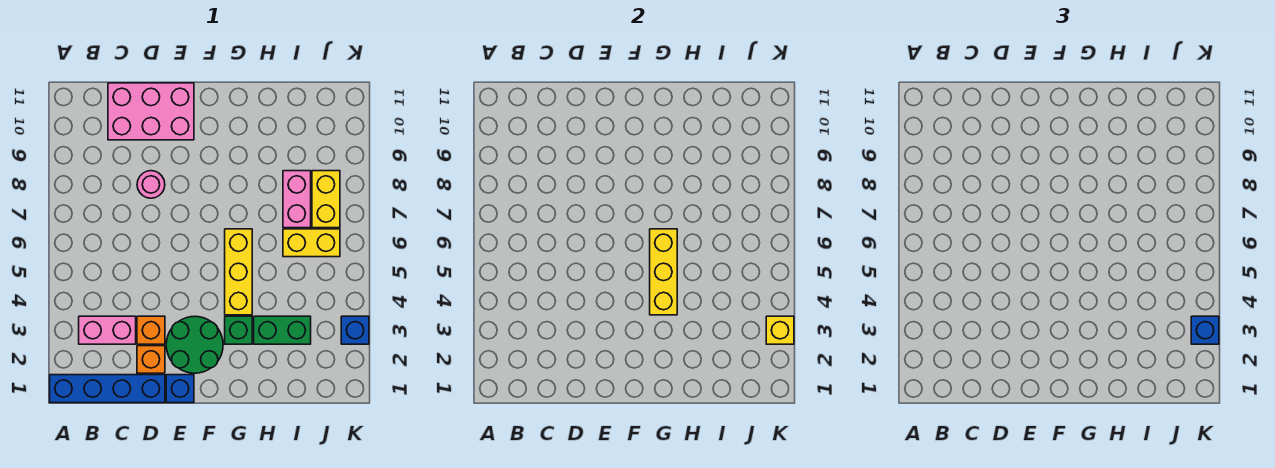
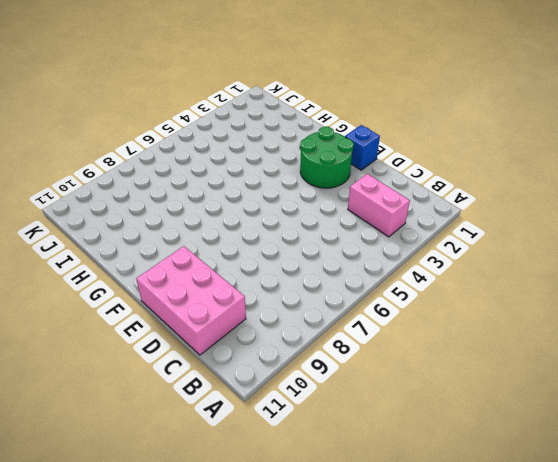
none -> blue brick A1:D1 level 1
none -> orange brick D2 level 1
none -> orange brick D3 level 1

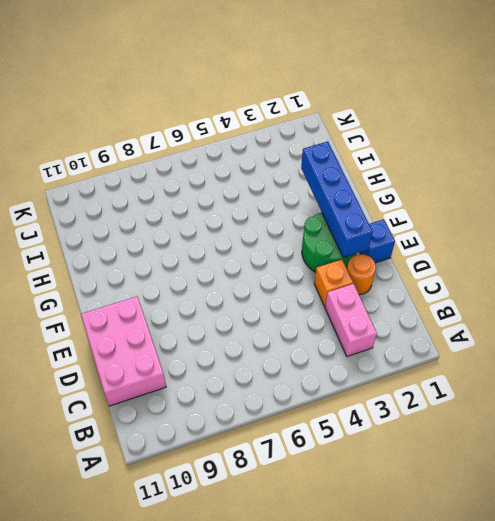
orange round brick D2 level 1 -> orange brick D2 level 1
blue brick E2:H2 level 2 -> blue brick A1:D1 level 1
none -> pink round brick D8 level 1
none -> green brick G3 level 1
none -> yellow brick G4:G6 level 1

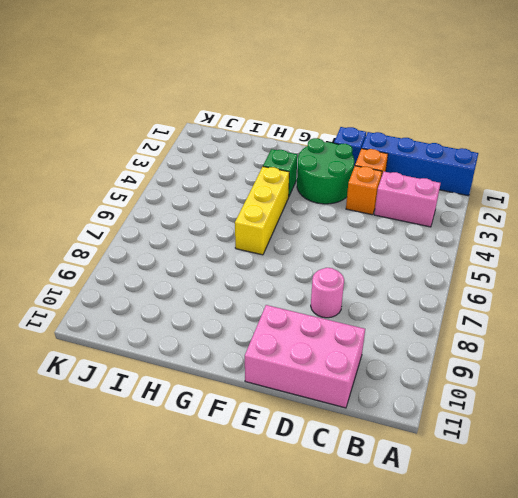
none -> green brick H3:I3 level 1
none -> yellow brick I6:J6 level 1
none -> pink brick I7:I8 level 1

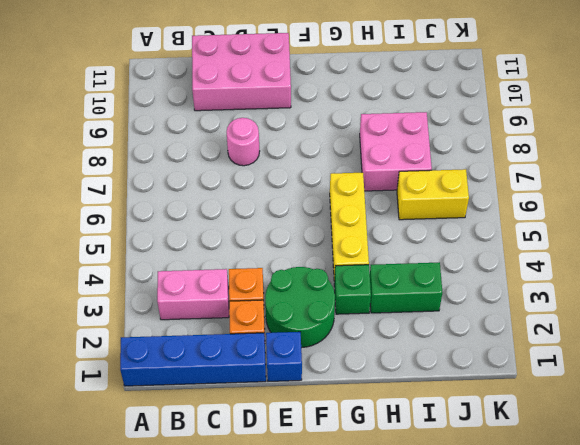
pink brick H7:I8 level 1 -> pink brick I7:I8 level 1
none -> yellow brick J7:J8 level 1
none -> blue brick K3 level 1
none -> yellow brick G4:G6 level 2

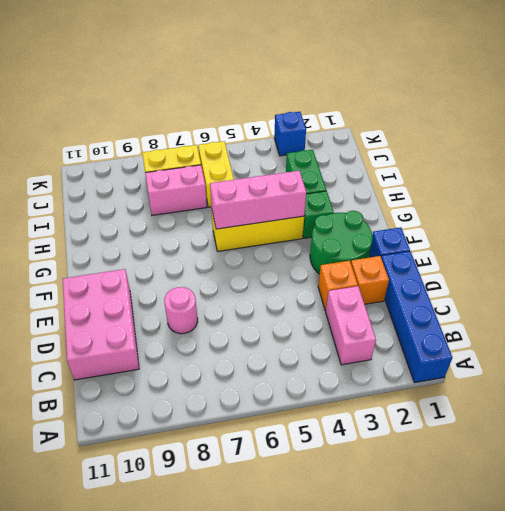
pink brick G4:G6 level 2 -> yellow brick G4:G6 level 2
none -> yellow brick K3 level 2
none -> blue brick K3 level 3

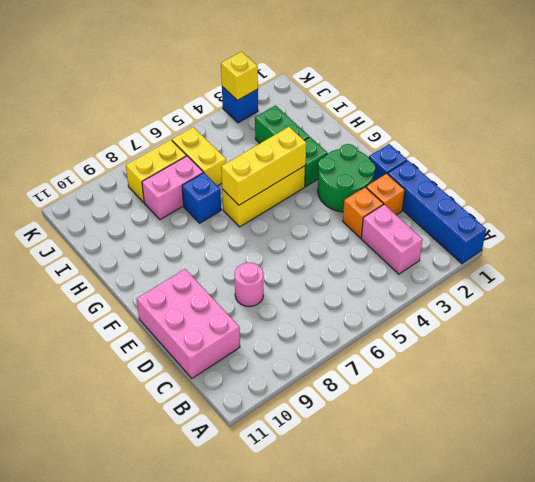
blue brick H7 level 1 -> blue brick K3 level 3

